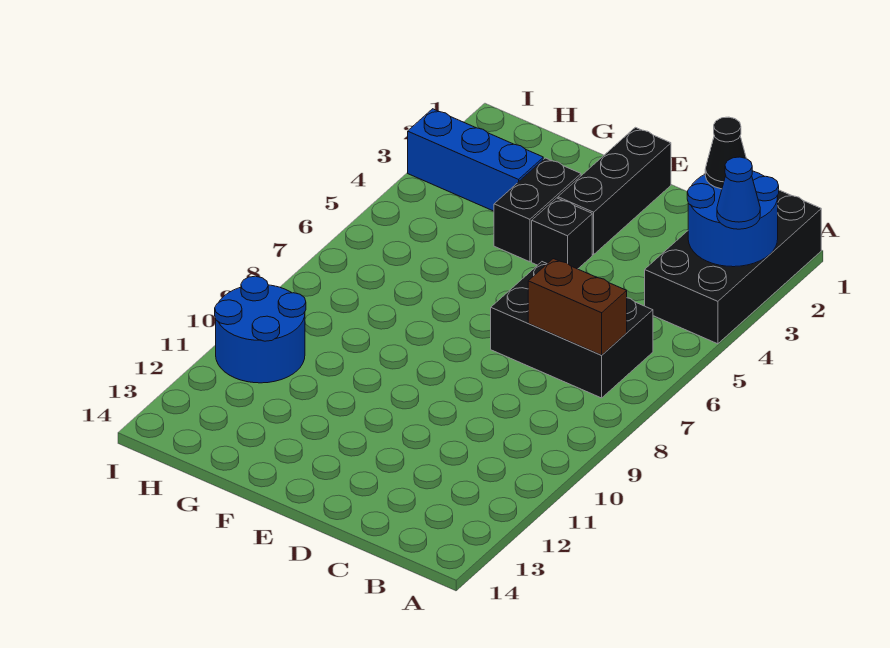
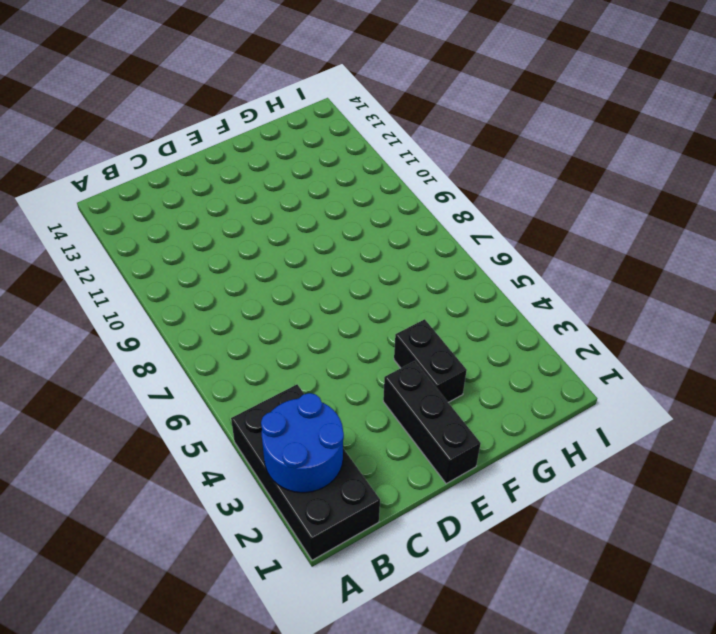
none -> black brick B6:D7 level 1
none -> black brick E4 level 1

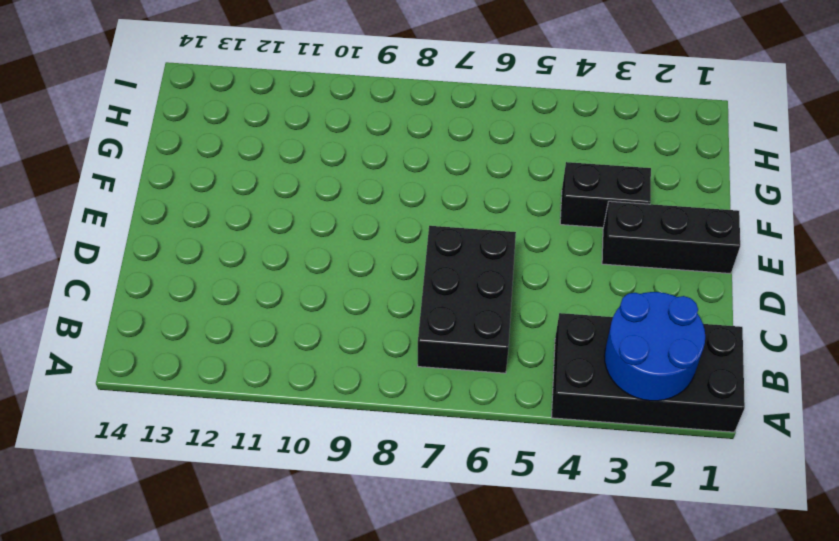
none -> black brick E4 level 1
none -> blue brick G3:I3 level 1

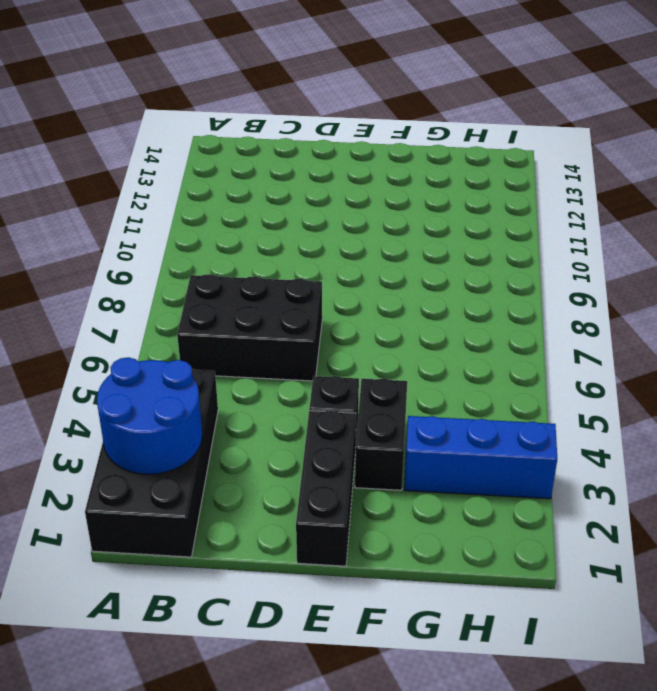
none -> blue round brick H10:I11 level 1
none -> brown brick B7:C7 level 2

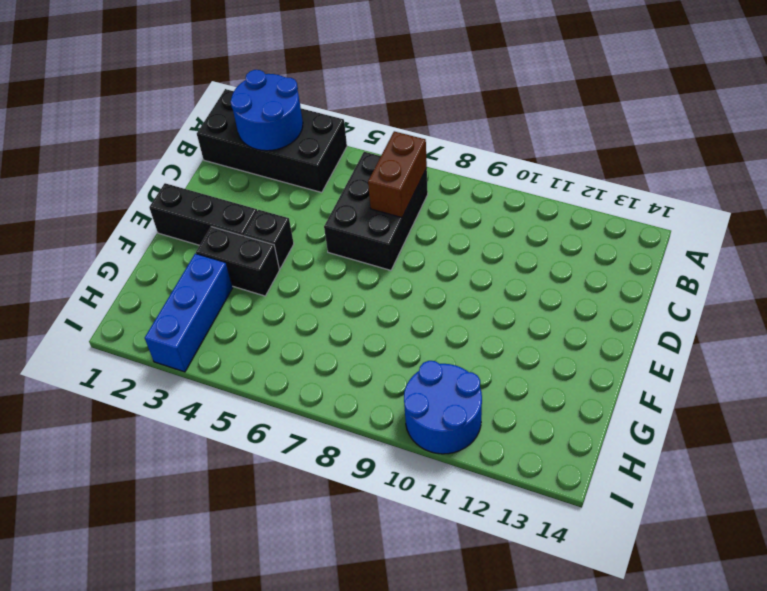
none -> blue cone A3 level 3
none -> black cone B2 level 3

